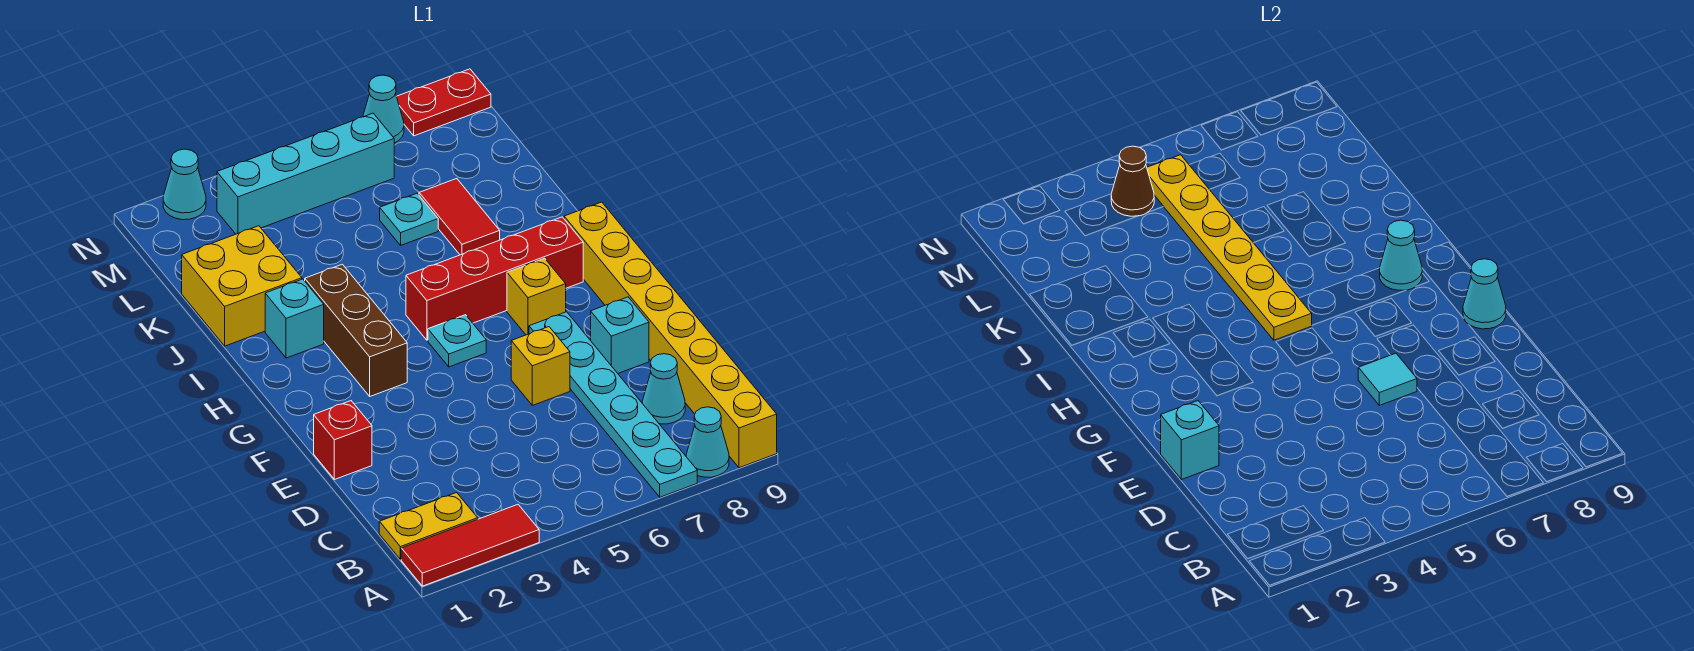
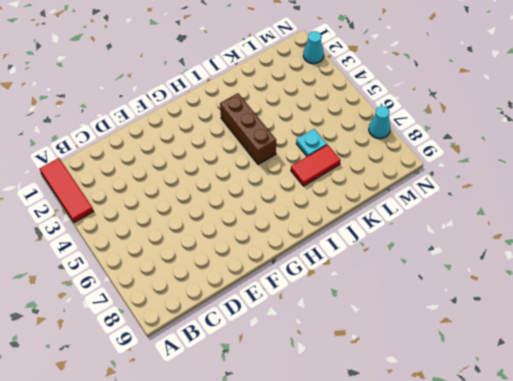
brown brick I3:I5 level 1 -> brown brick G3:I3 level 1
none -> cyan plate A7:F7 level 1
none -> cyan cone A8 level 1
none -> yellow brick A9:H9 level 1

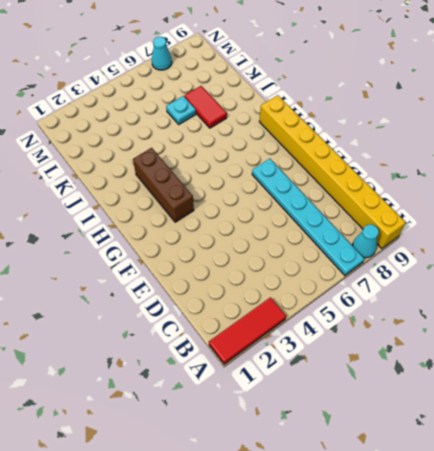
none -> yellow plate B1:B2 level 1
none -> cyan cone C8 level 1
none -> red brick E1 level 1

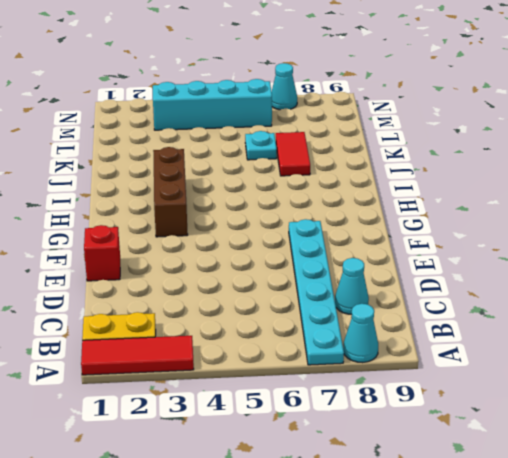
none -> yellow brick A9:H9 level 1
none -> yellow brick E6 level 1
none -> cyan brick E8 level 1

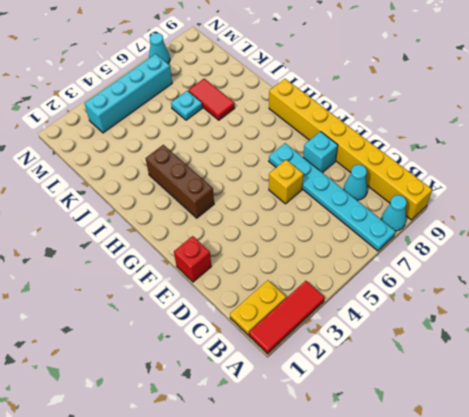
none -> cyan plate G5 level 1
none -> yellow brick G7 level 1
none -> red brick H5:H8 level 1

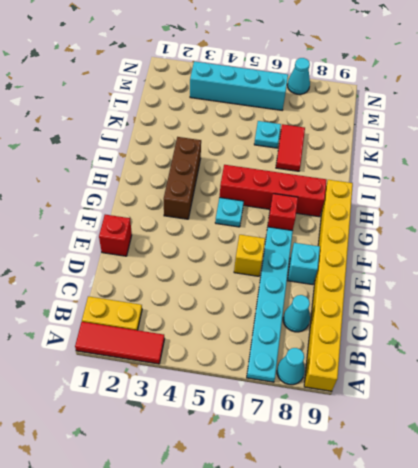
red brick G7 level 1 -> yellow brick G7 level 1
none -> cyan brick I2 level 1
none -> yellow brick J1:K2 level 1
none -> cyan cone N2 level 1

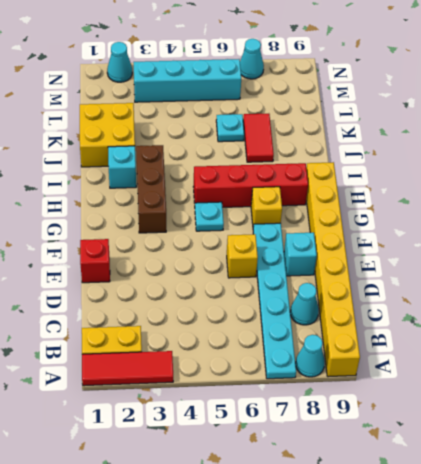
none -> red plate N8:N9 level 1
none -> cyan brick E1 level 2
none -> cyan tile E6 level 2

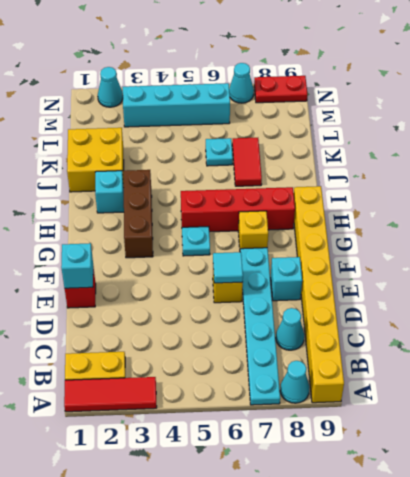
none -> cyan cone F9 level 2
none -> yellow plate H5:M5 level 2
none -> cyan cone H8 level 2

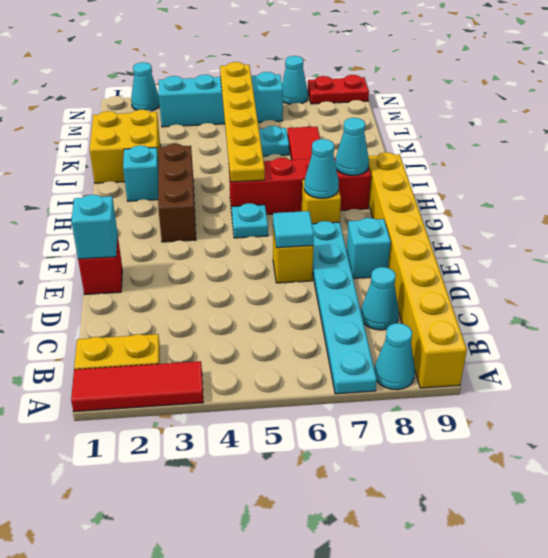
cyan cone G7 level 2 -> cyan cone F9 level 2
none -> brown cone M4 level 2

